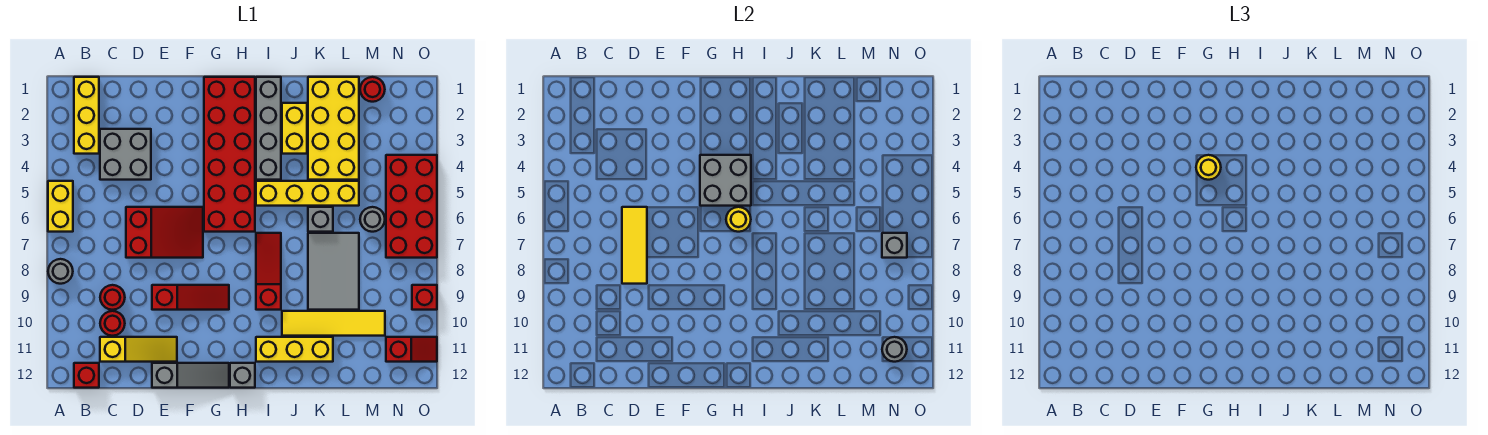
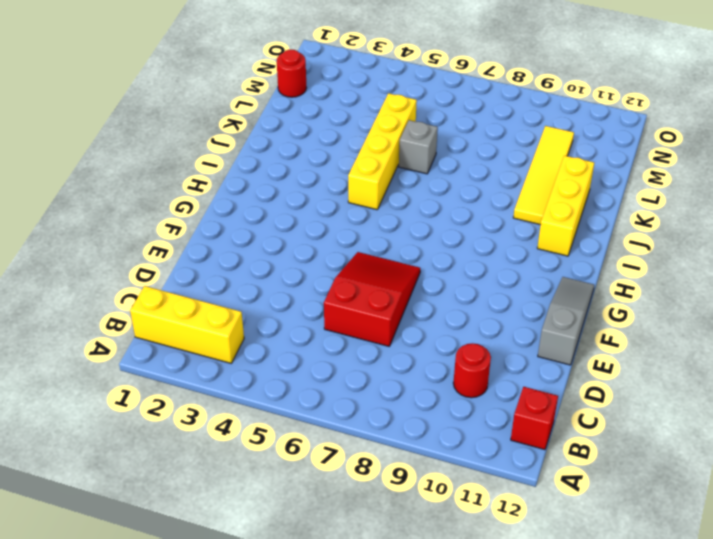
none -> yellow brick A5:A6 level 1
none -> grey round brick A8 level 1
none -> grey brick C3:D4 level 1
none -> red round brick C9 level 1

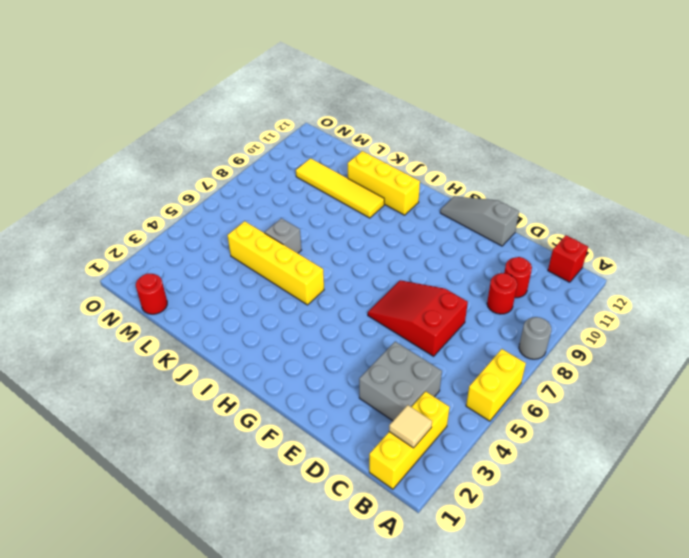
tan tile B2 level 2 -> none
none -> yellow slope C11:E11 level 1 top C
none -> red slope E9:G9 level 1 top E
none -> red brick G1:H6 level 1
none -> grey brick H12 level 1

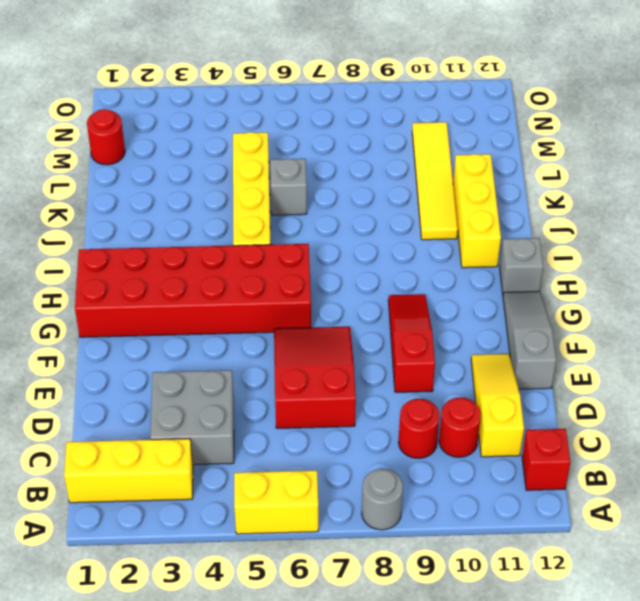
none -> grey brick I1:I4 level 1
none -> red slope I7:I9 level 1 top 9
none -> yellow brick J2:J3 level 1
none -> yellow brick K1:L4 level 1

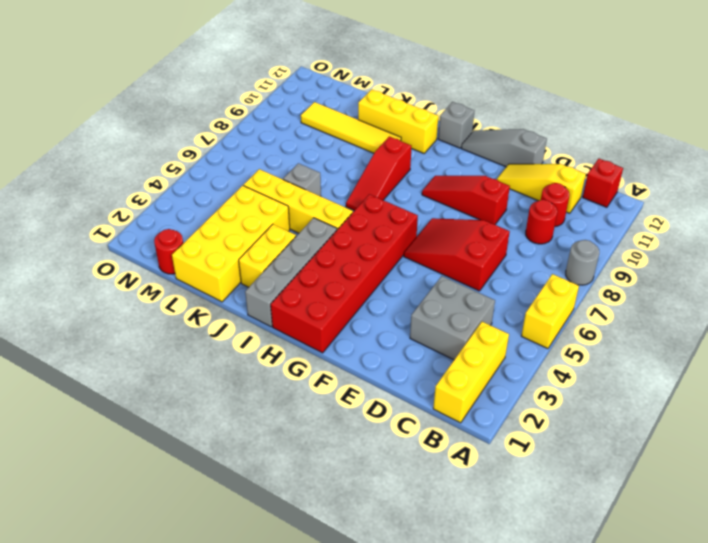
none -> grey tile K7:L9 level 1
none -> grey round brick M6 level 1
none -> red brick N4:O7 level 1
none -> red slope N11:O11 level 1 top N

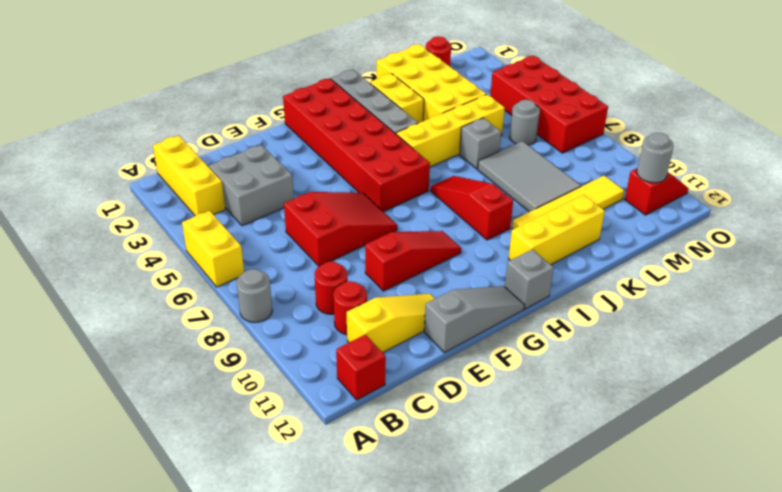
none -> red brick O9 level 1
none -> yellow tile D6:D8 level 2
none -> grey brick G4:H5 level 2
none -> yellow round brick H6 level 2

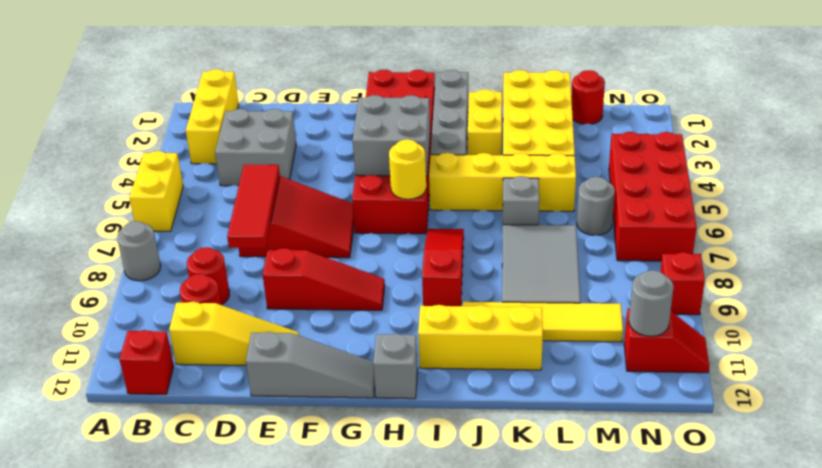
red tile D6:D8 level 2 -> yellow tile D6:D8 level 2
none -> grey brick N7 level 2
none -> yellow round brick G4 level 3

